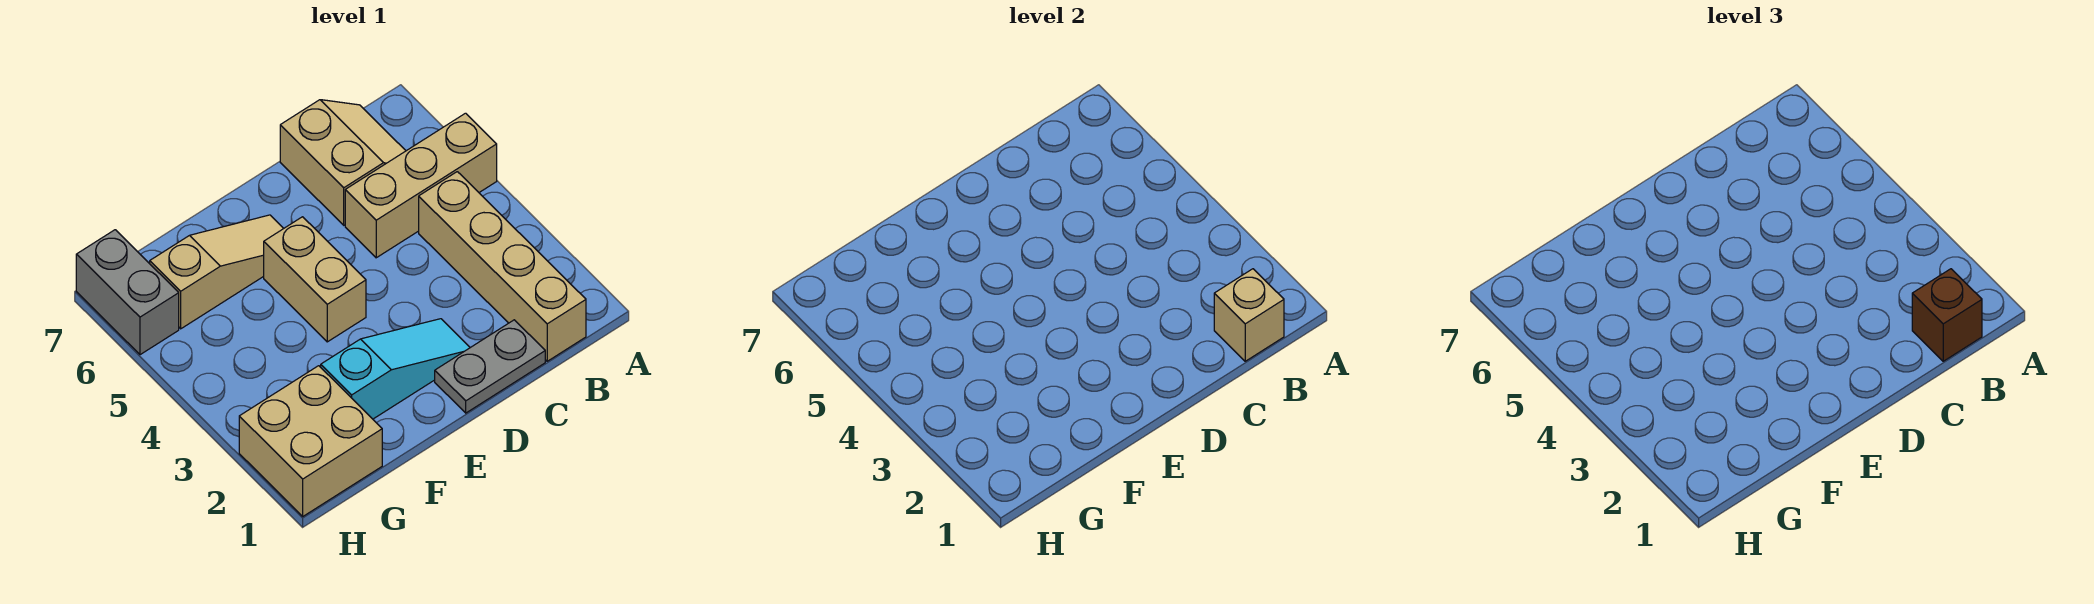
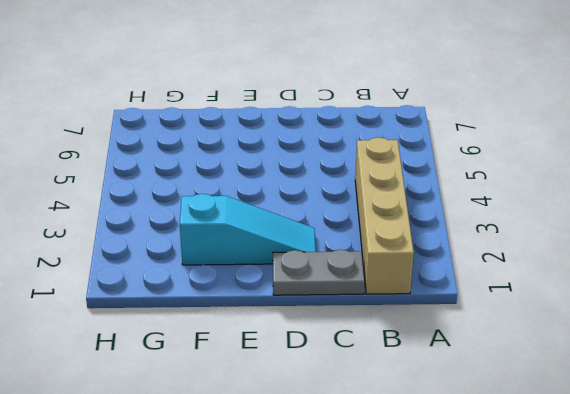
none -> tan brick A5:C5 level 1
none -> tan slope B6:C7 level 1 top C

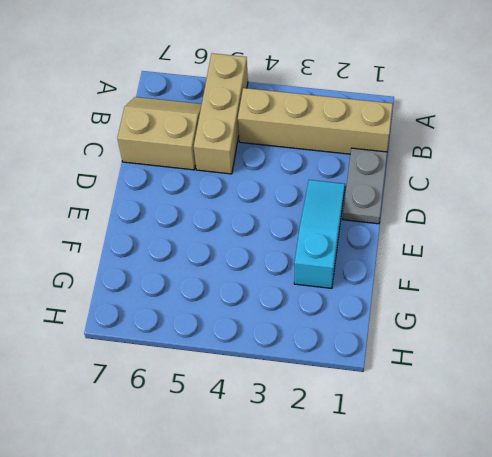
none -> tan brick E4:E5 level 1
none -> tan slope E6:G6 level 1 top G

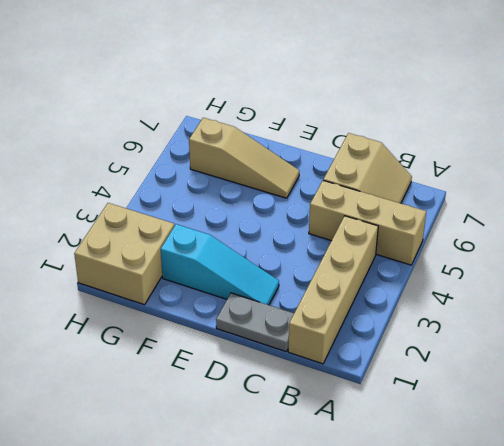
none -> tan brick E4:E5 level 1
none -> grey brick H6:H7 level 1

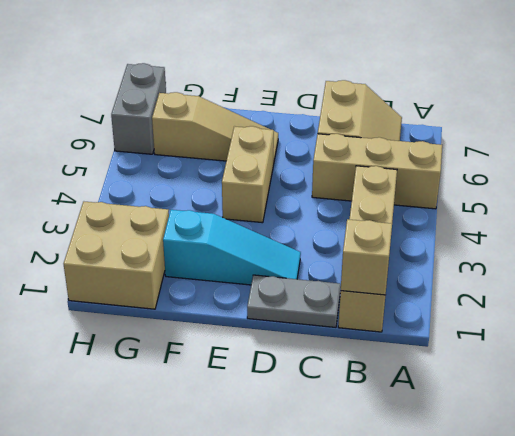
none -> brown brick B1 level 3

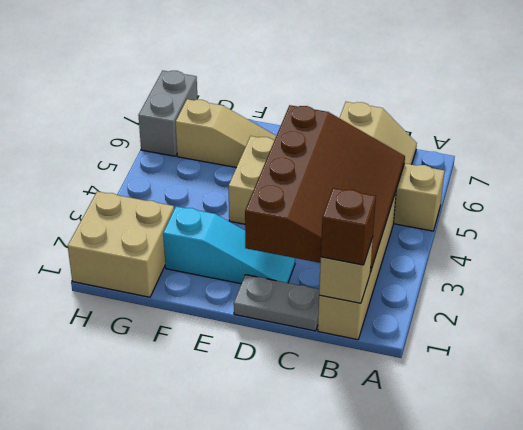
brown slope B2:D5 level 2 top D -> none

